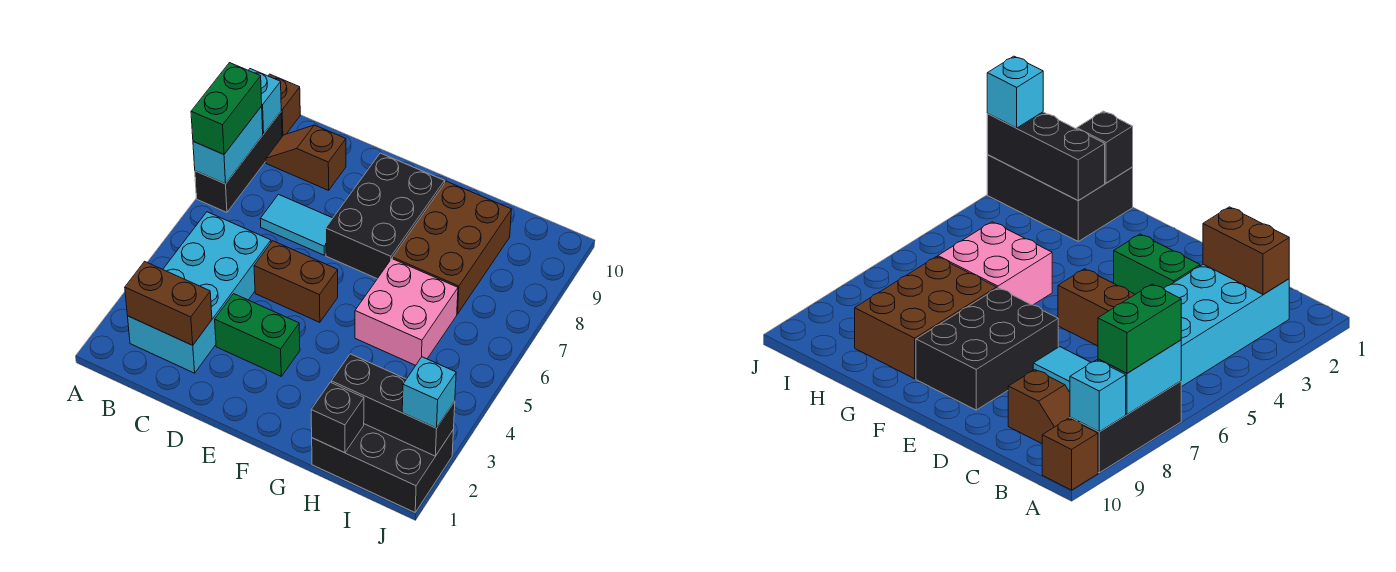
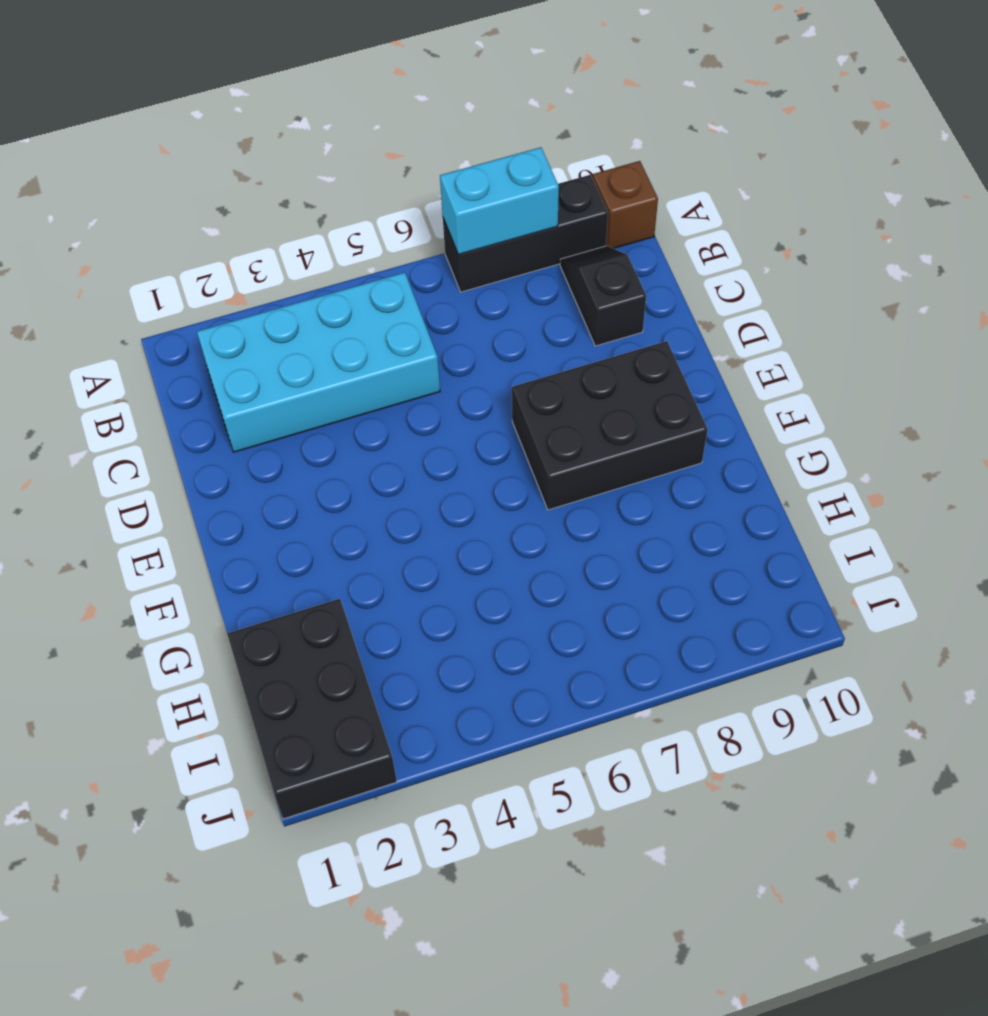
black slope B9:C9 level 1 top C -> brown slope B9:C9 level 1 top C
none -> cyan tile C7:D7 level 1
none -> green brick D3:E3 level 1
none -> brown brick D5:E5 level 1

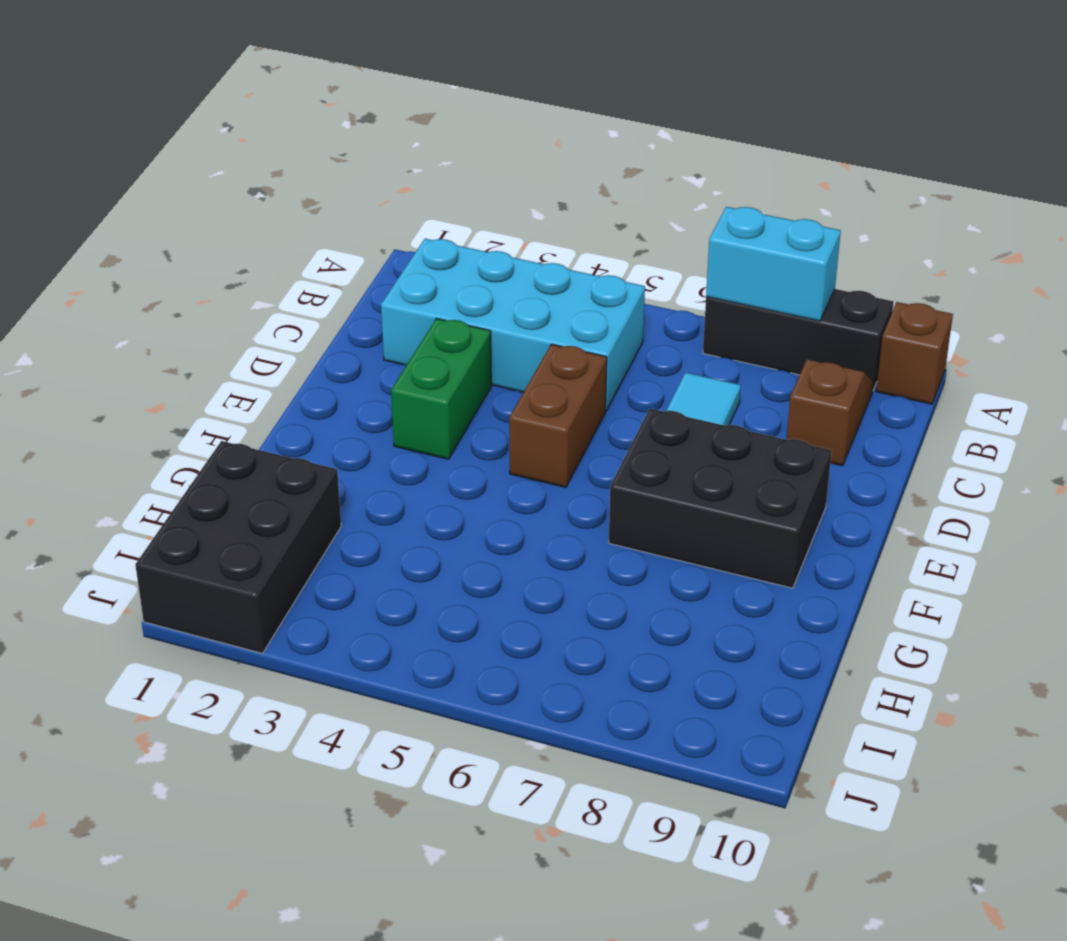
none -> pink brick G5:H6 level 1
none -> brown brick G7:H9 level 1
none -> cyan brick A9 level 2

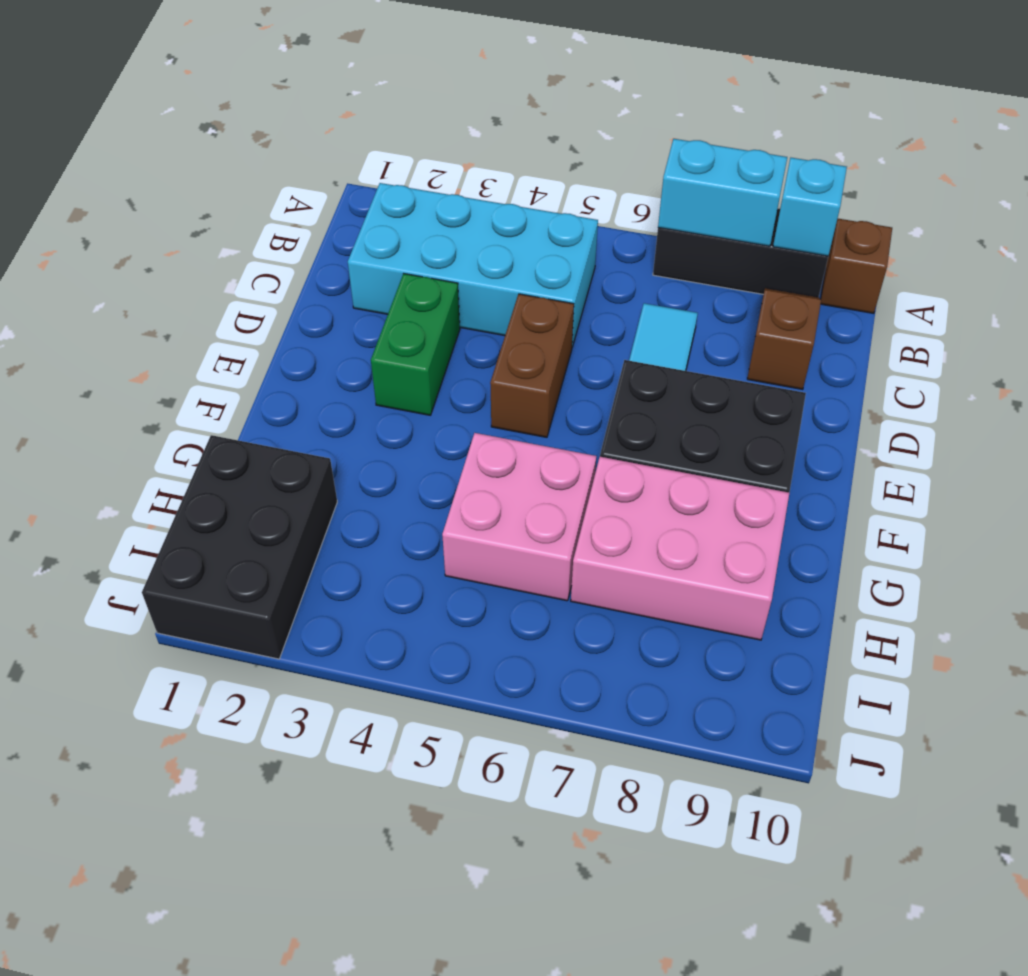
pink brick G7:H9 level 1 -> brown brick G7:H9 level 1
none -> brown brick B2:C2 level 2
none -> black brick H1 level 2
none -> black brick H2:J2 level 2

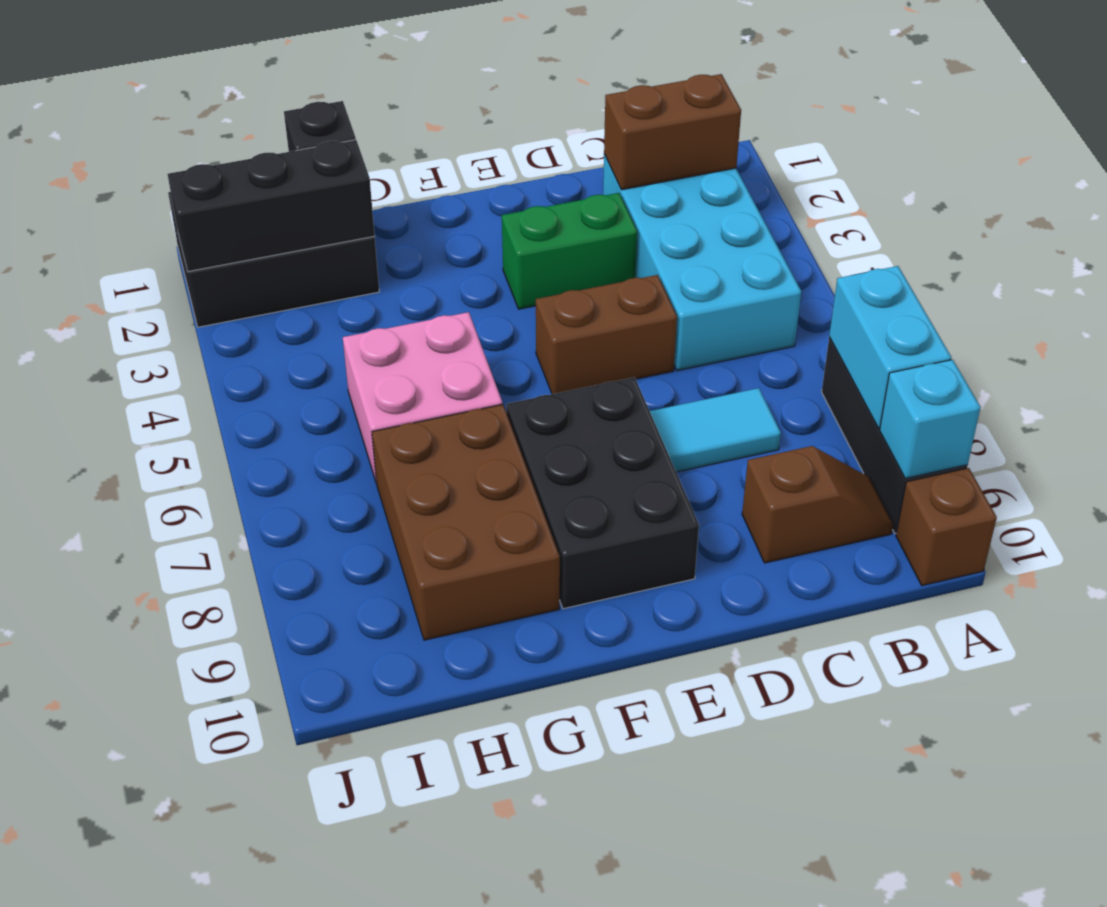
none -> green brick A7:A8 level 3
none -> cyan brick J2 level 3

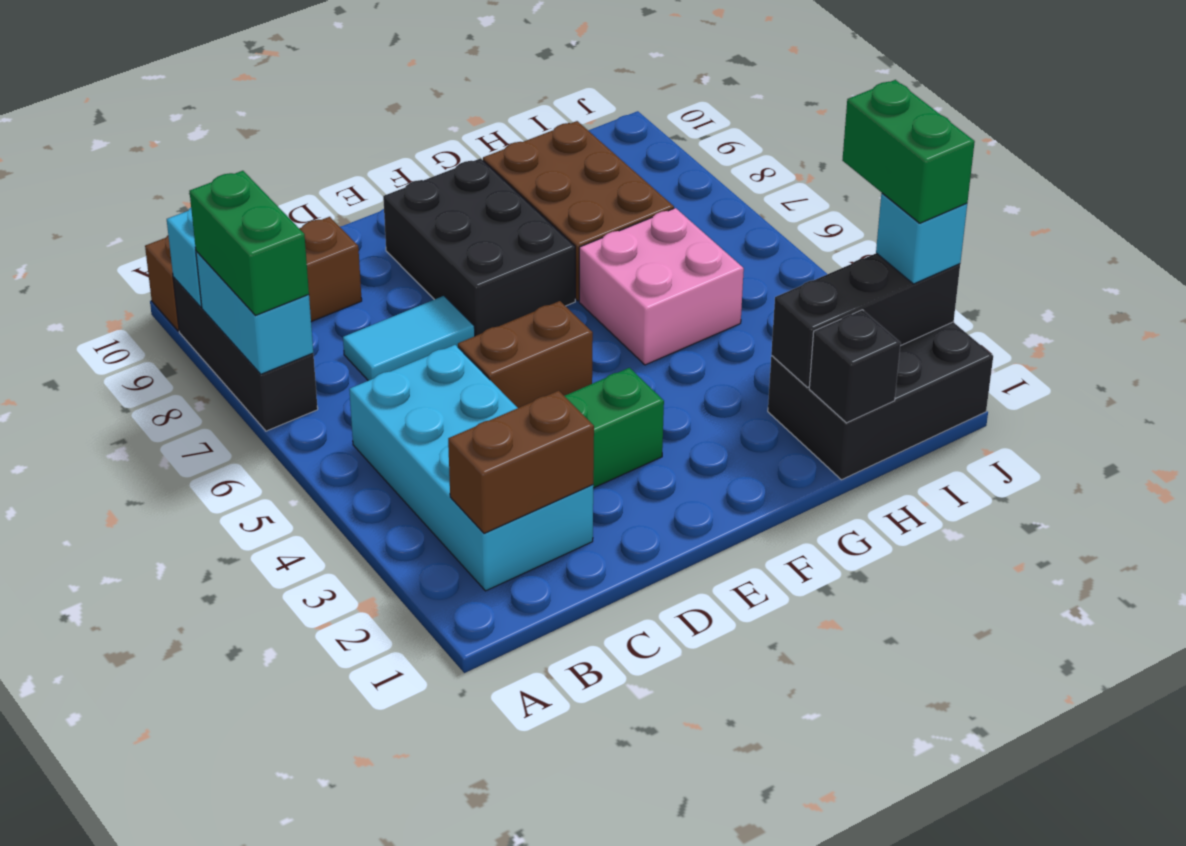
green brick J2:J3 level 4 -> none

